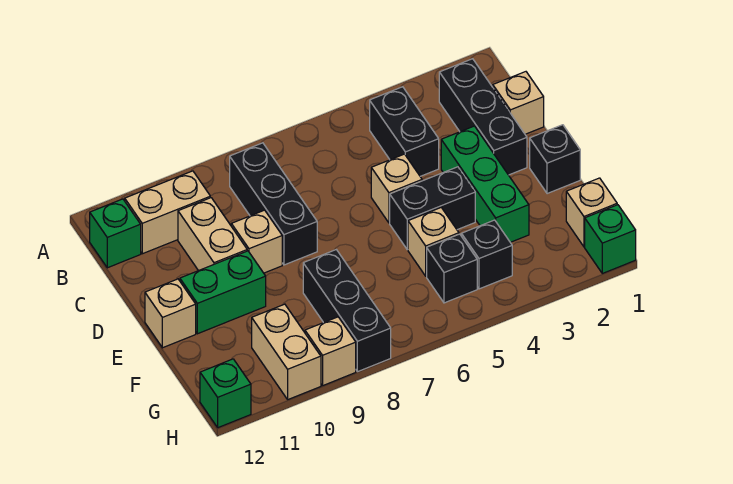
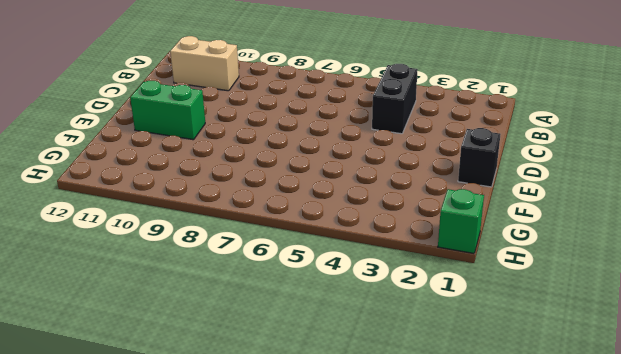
none -> black brick B2:D2 level 1
none -> black brick B8:D8 level 1
none -> green brick B12 level 1

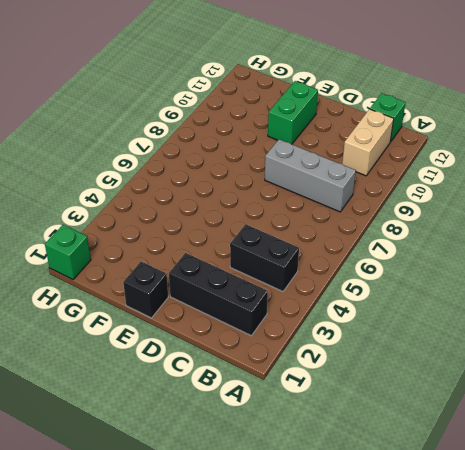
grey brick B8:D8 level 1 -> black brick B8:D8 level 1
none -> tan brick C1 level 1
none -> tan brick C10:D10 level 1
none -> green brick D3:F3 level 1

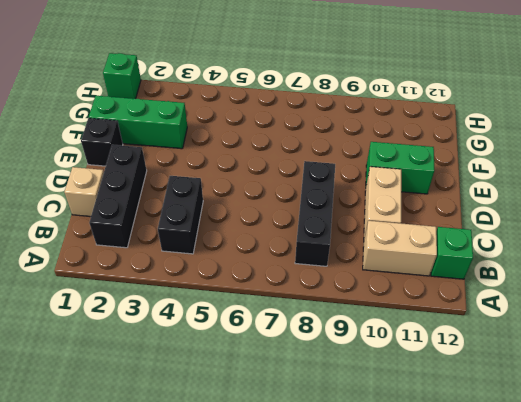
green brick F1:F3 level 1 -> green brick D3:F3 level 1
none -> tan brick D5 level 1
none -> tan brick D9 level 1
none -> black brick E4:E5 level 1

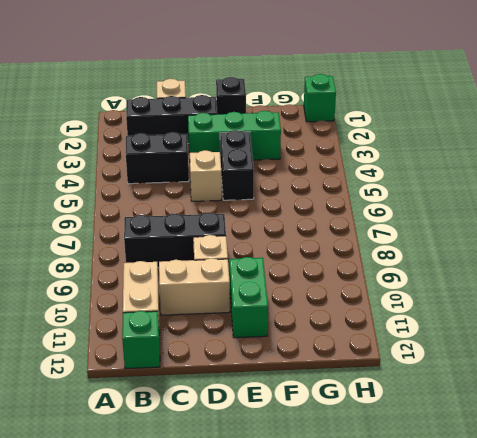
none -> tan brick E12 level 1
none -> tan brick F5 level 1
none -> black brick F8:H8 level 1

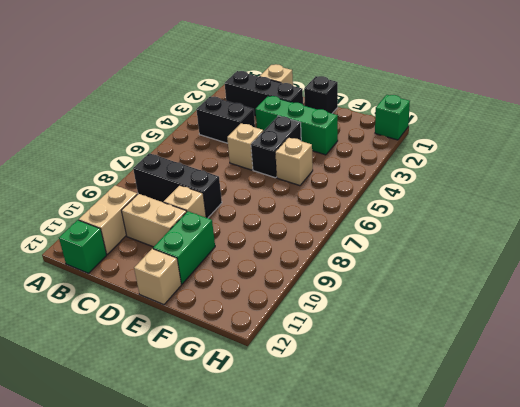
none -> black brick F8:H8 level 1
none -> tan brick G1 level 1
none -> black brick G4 level 1

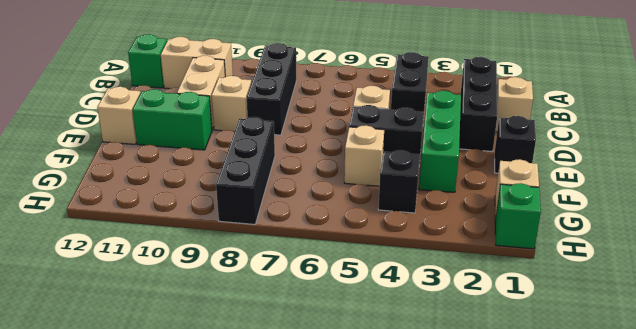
none -> black brick G5 level 1
none -> tan brick G10:H10 level 1
none -> tan brick H9 level 1

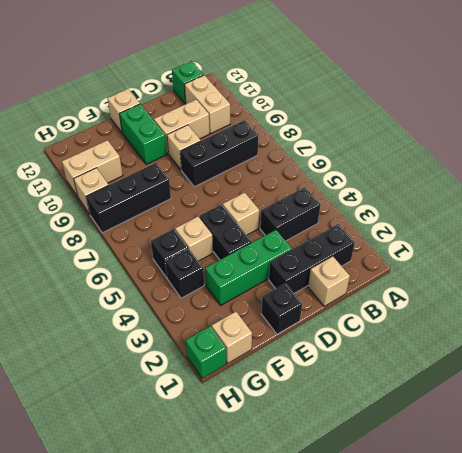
none -> green brick H12 level 1

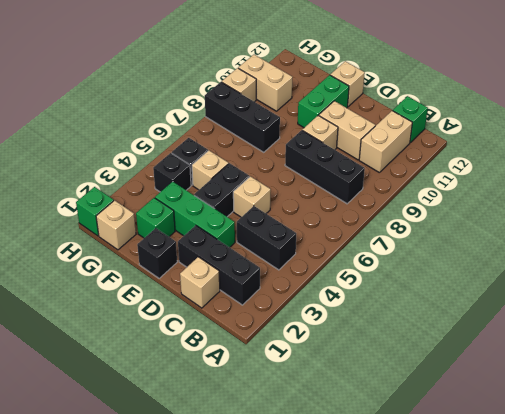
green brick F2 level 1 -> green brick H12 level 1

